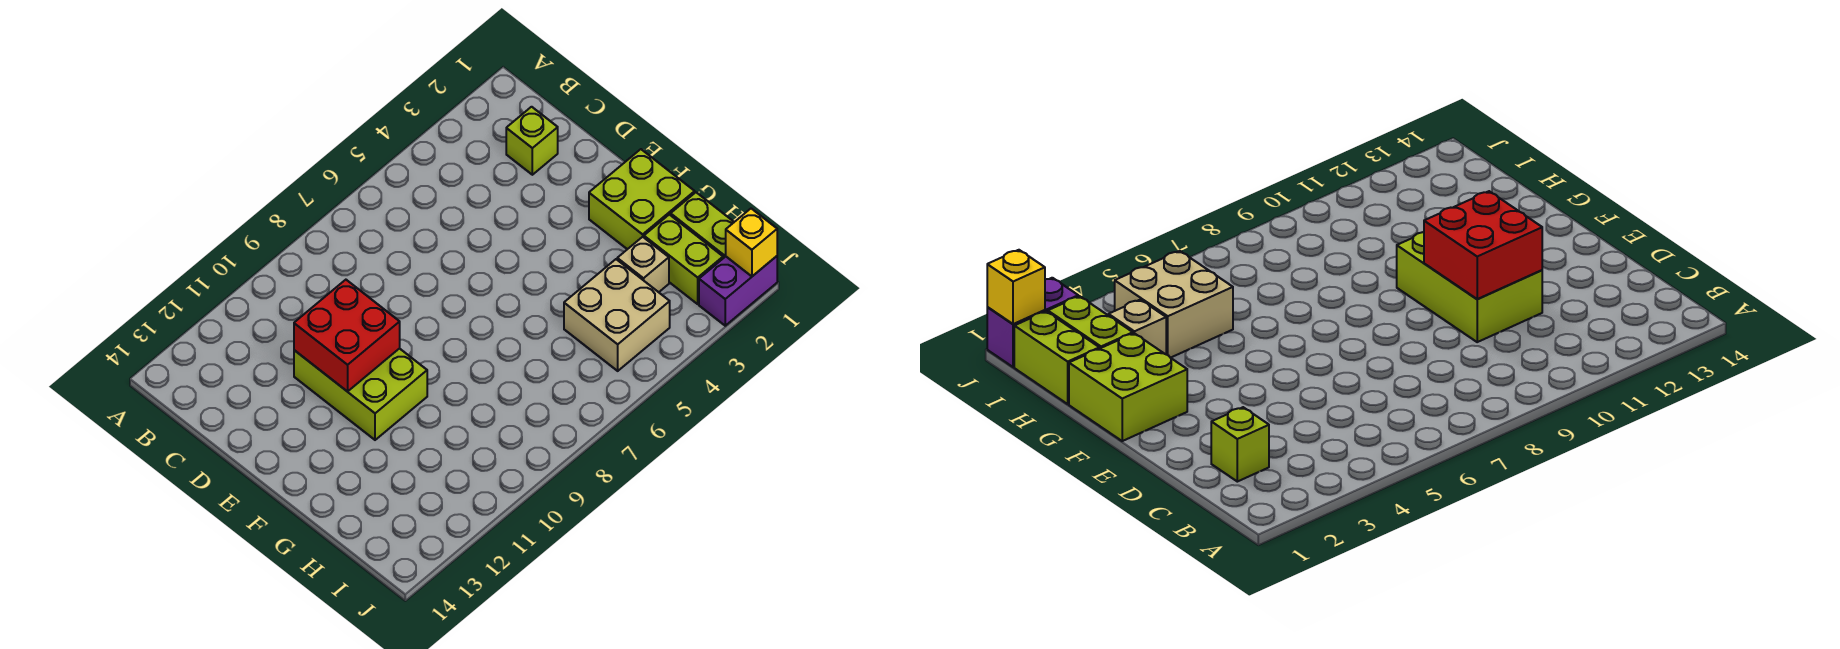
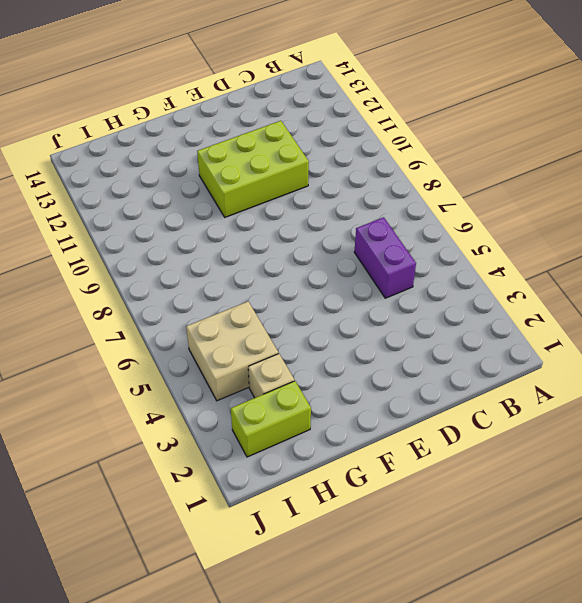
purple brick C5:C6 level 1 -> purple brick J1:J2 level 1
none -> lime brick C2 level 1
none -> lime brick F1:G2 level 1

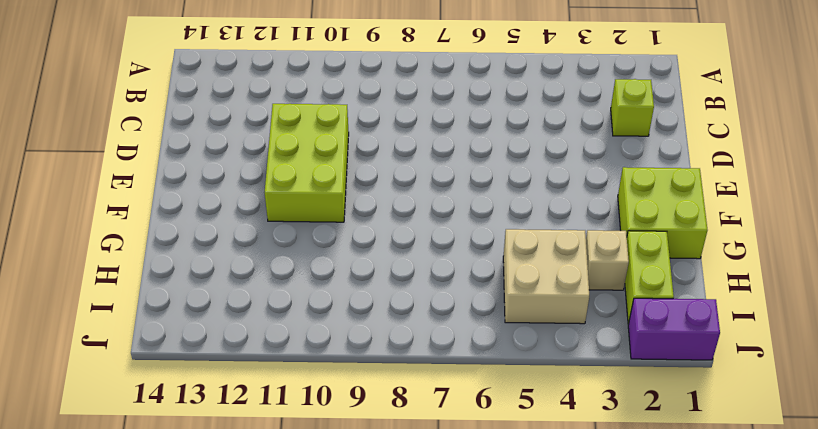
none -> lime brick H1:I1 level 1
none -> red brick D10:E11 level 2

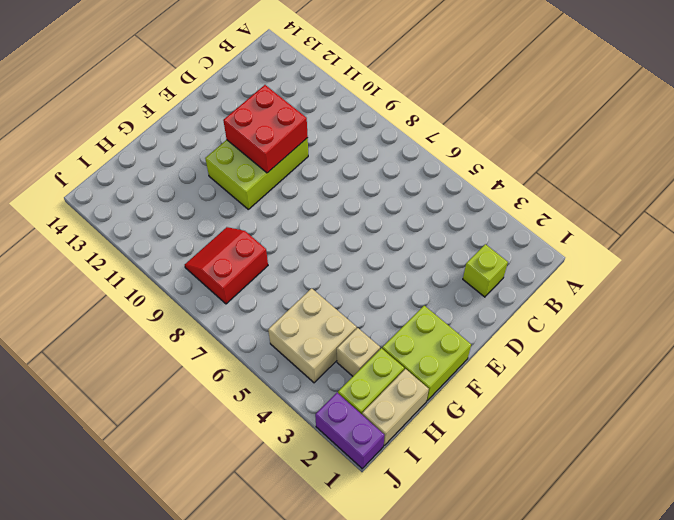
tan brick H1:I1 level 1 -> lime brick H1:I1 level 1
red slope H8:I9 level 1 top 8 -> none
none -> yellow brick J1 level 2

